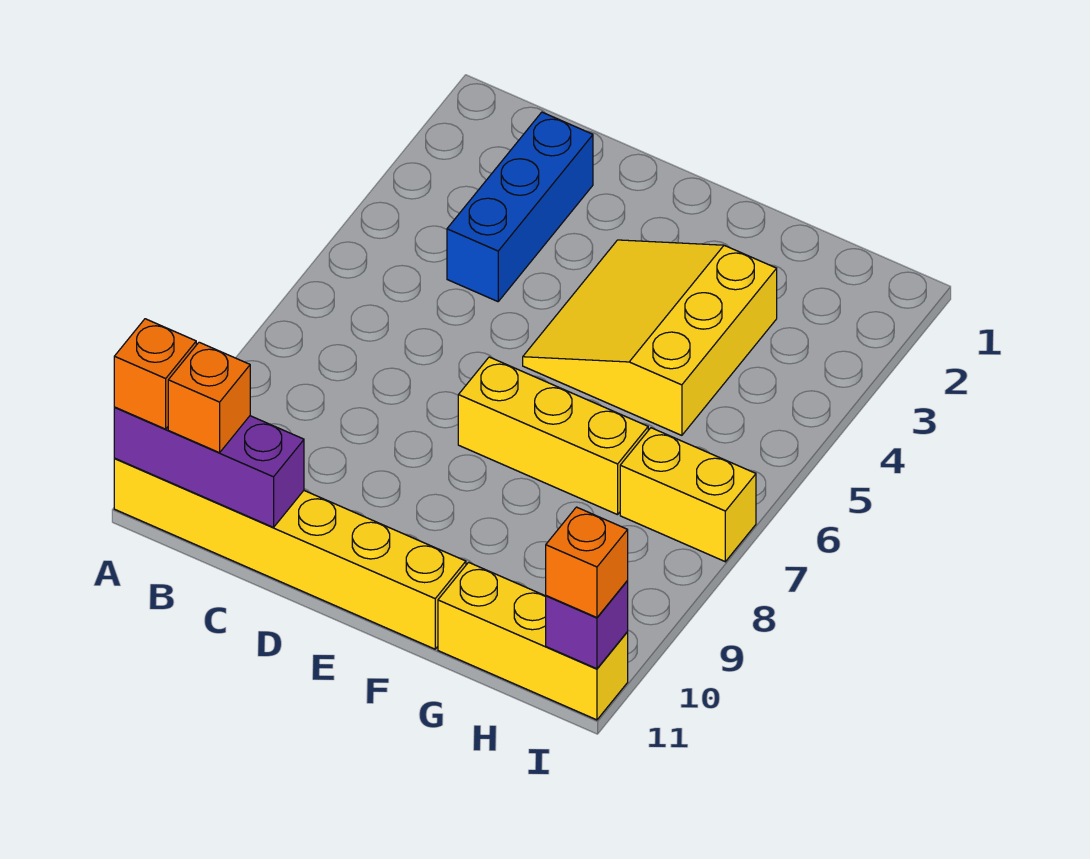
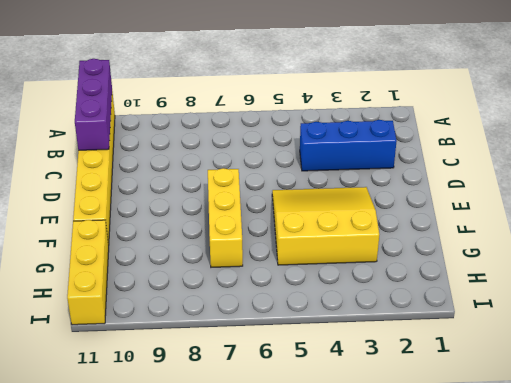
none -> yellow brick H7:I7 level 1
none -> purple brick I11 level 2

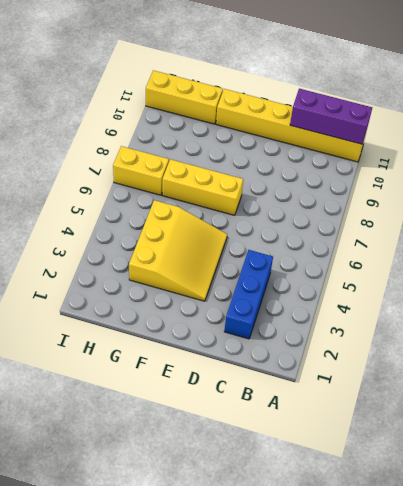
none -> purple brick I11 level 2
none -> orange brick A11 level 3

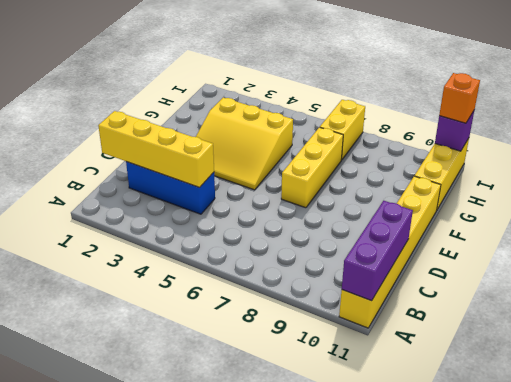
yellow brick C1:C4 level 2 -> none
none -> orange brick A11 level 3
none -> orange brick B11 level 3

